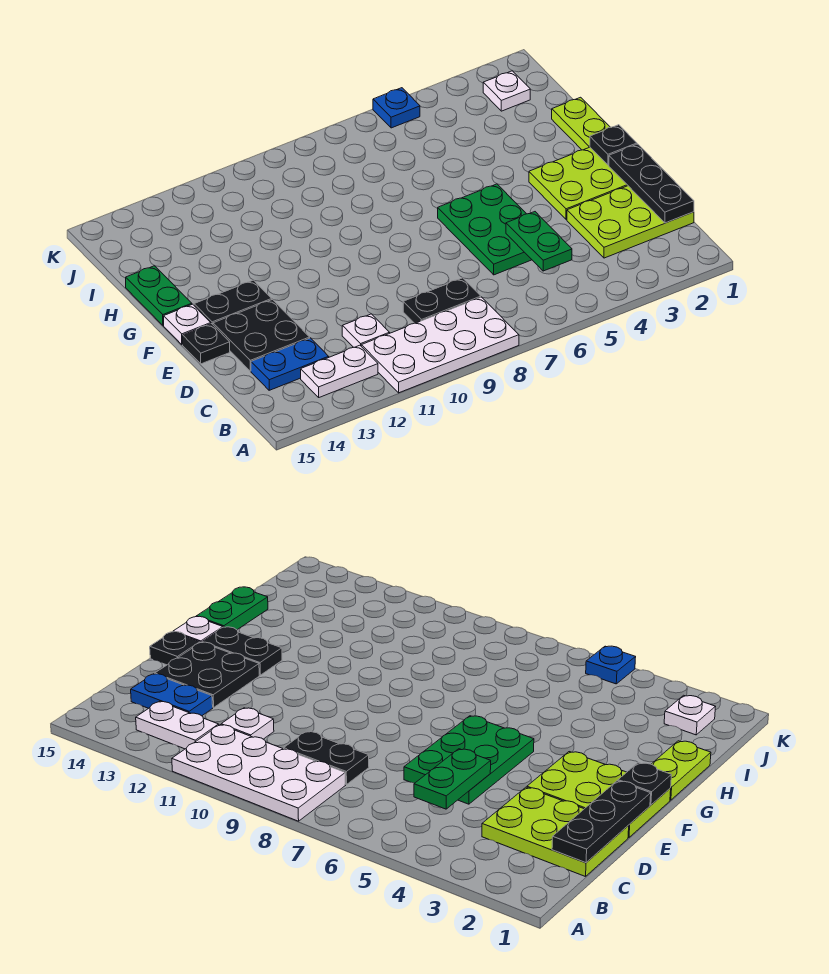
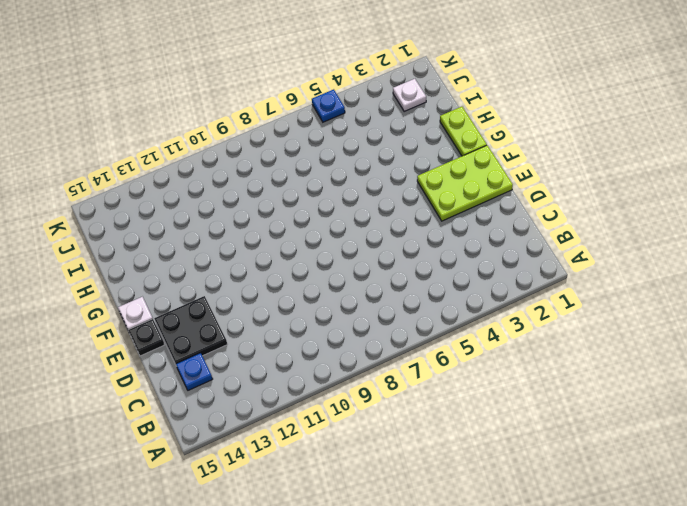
blue plate C14 level 1 -> blue plate C13:C14 level 1
none -> white plate A8:B11 level 1
none -> white plate B12:B13 level 1
none -> lime plate C1:D3 level 1

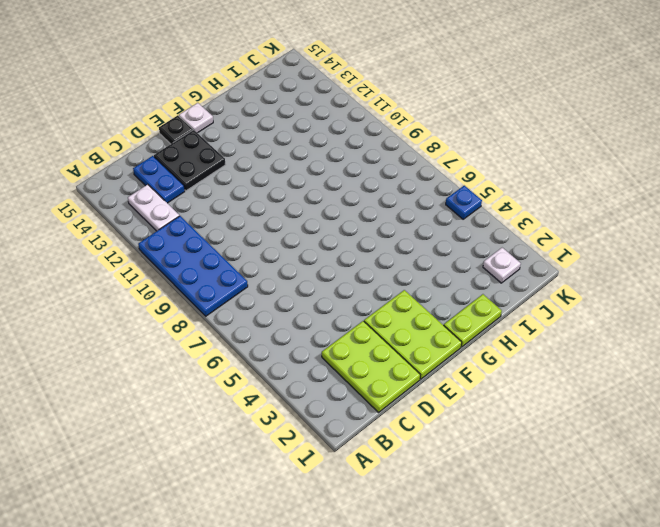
blue plate A8:B11 level 1 -> white plate A8:B11 level 1
none -> black plate C8:C9 level 1
none -> white plate C11 level 1
none -> green plate D5:F6 level 1

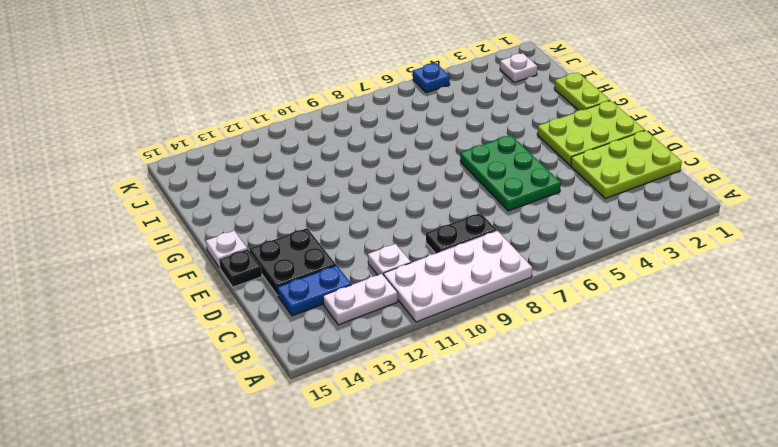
none -> black plate F13:F14 level 1
none -> green plate G15:H15 level 1
none -> black plate C1:E1 level 2

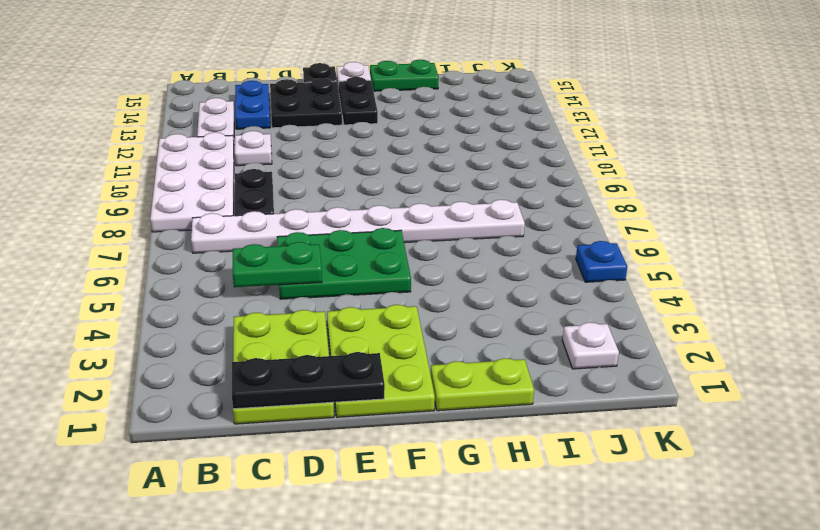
white plate B7:I7 level 1 -> none
none -> black plate F1 level 2

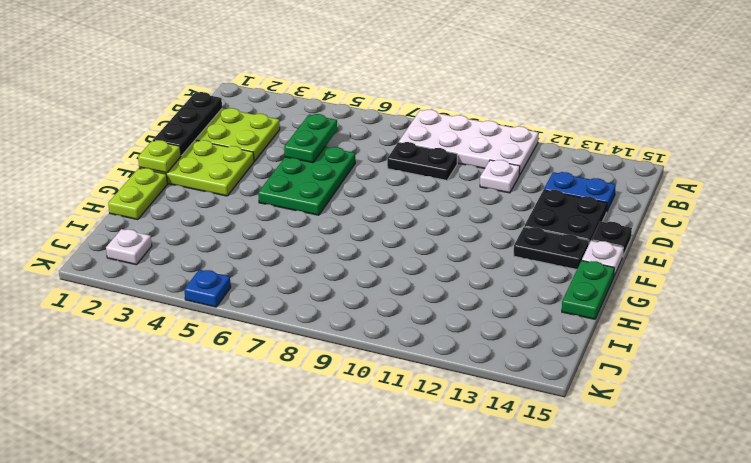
lime plate F1 level 2 -> black plate F1 level 2
none -> white plate B12:B13 level 1

